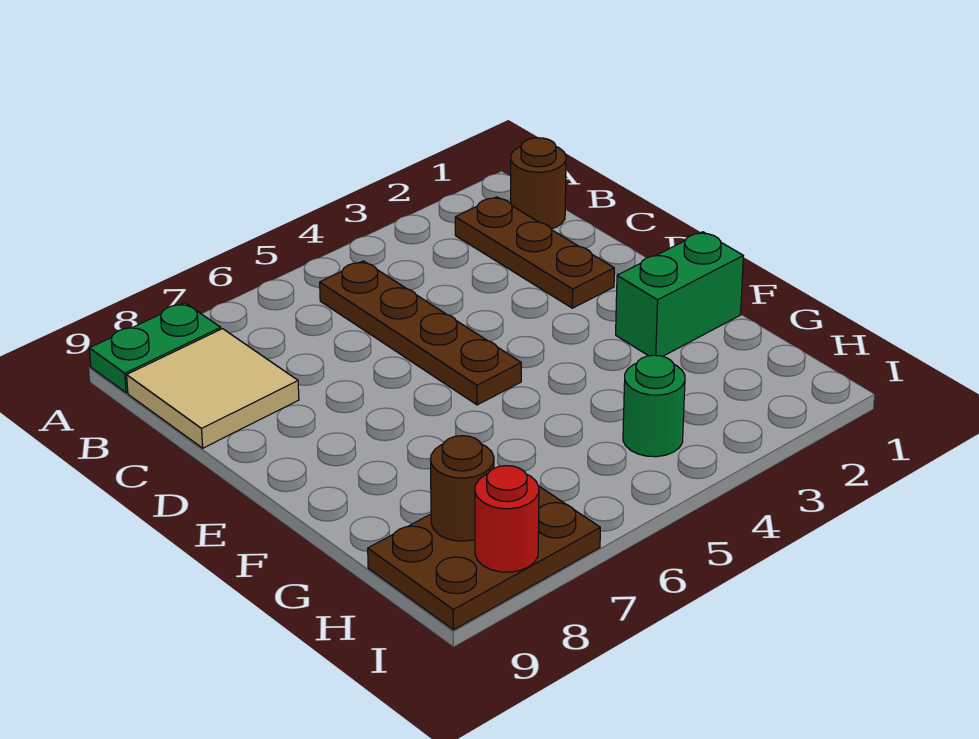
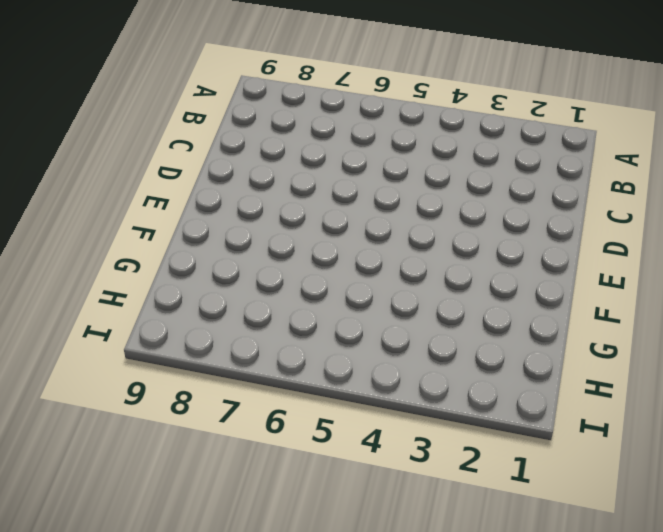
none -> green plate A8:A9 level 1
none -> brown round brick B1 level 1

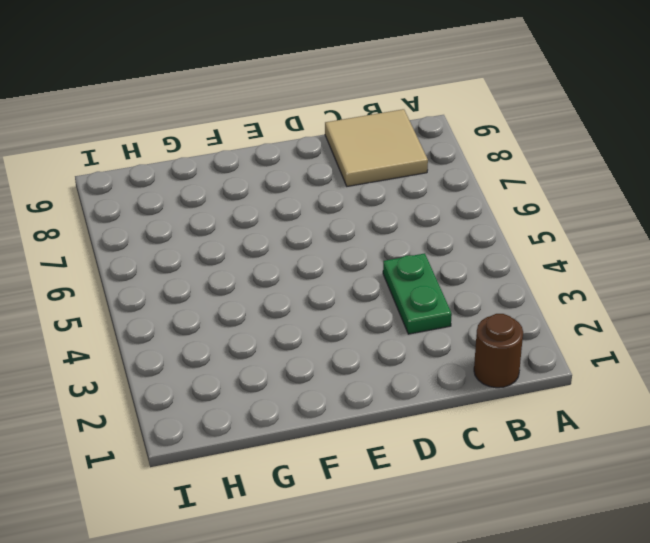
green plate C3:C4 level 1 -> green plate A8:A9 level 1
none -> brown plate B2:D2 level 1
none -> brown plate B5:E5 level 1

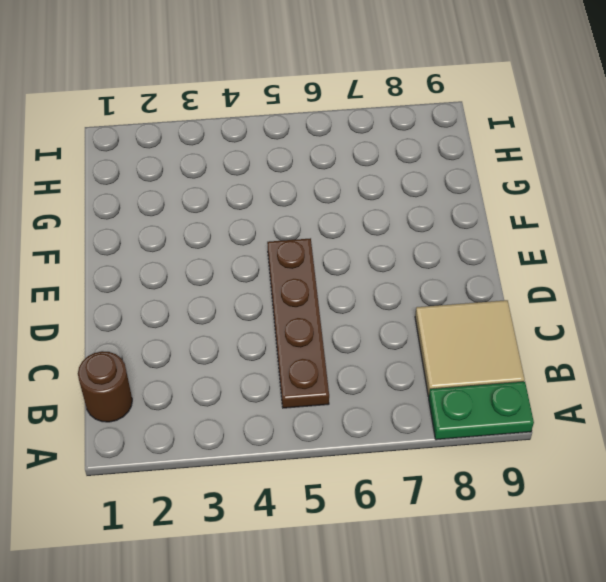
none -> brown plate B2:D2 level 1
none -> green brick F1:F2 level 1

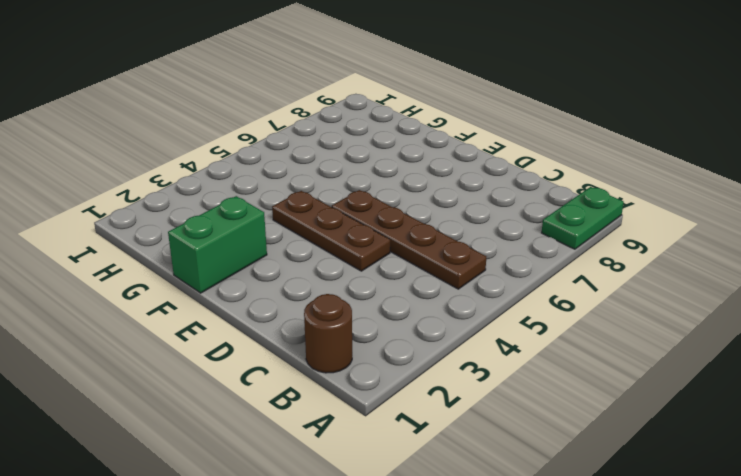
brown plate D4:F4 level 1 -> brown plate B2:D2 level 1
none -> tan tile B8:C9 level 1
none -> green round brick H4 level 1

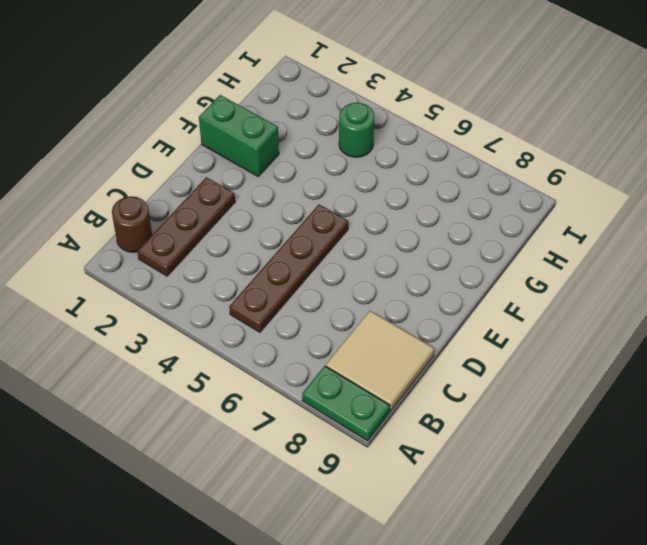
none -> brown plate H7:I9 level 1
none -> brown round brick H8 level 2

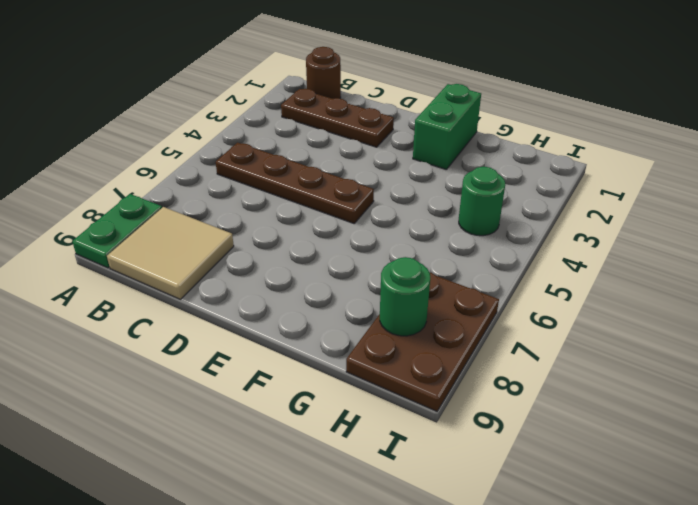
green round brick H8 level 2 -> brown round brick H8 level 2
none -> red round brick I8 level 2

